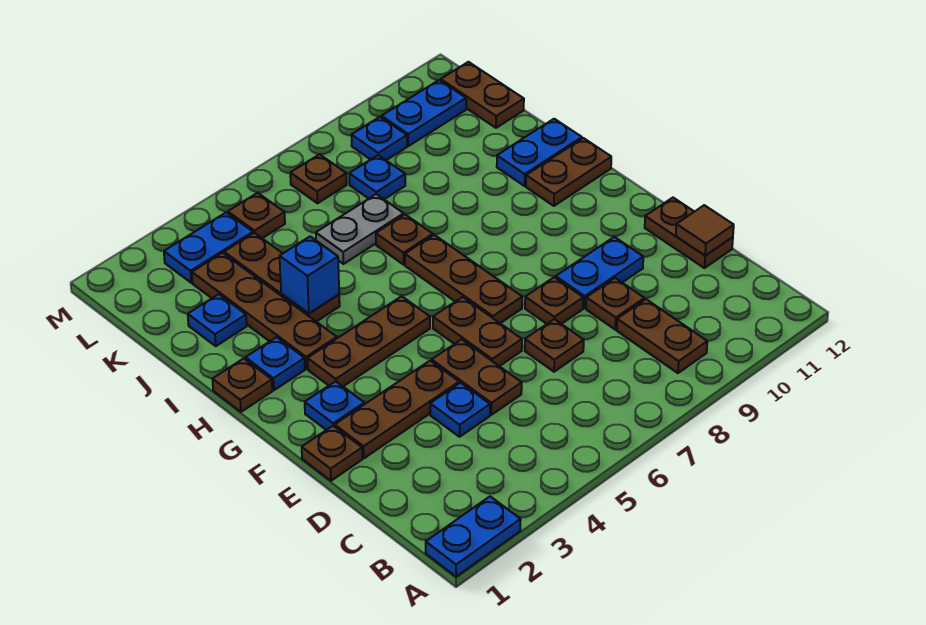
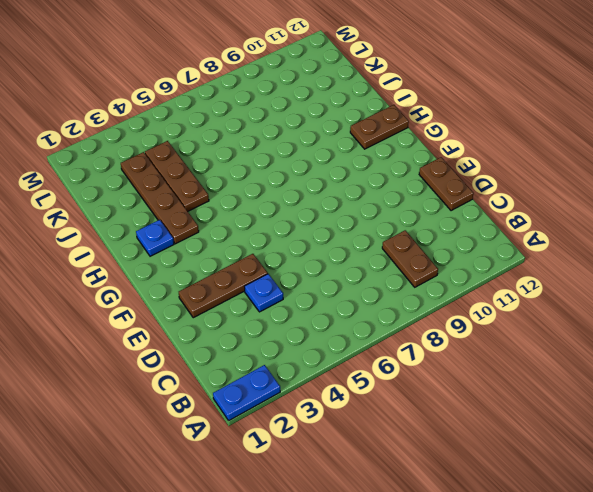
none -> brown plate D5:E5 level 1
none -> brown plate D7 level 1
none -> brown plate D9 level 1
none -> brown plate E1 level 1

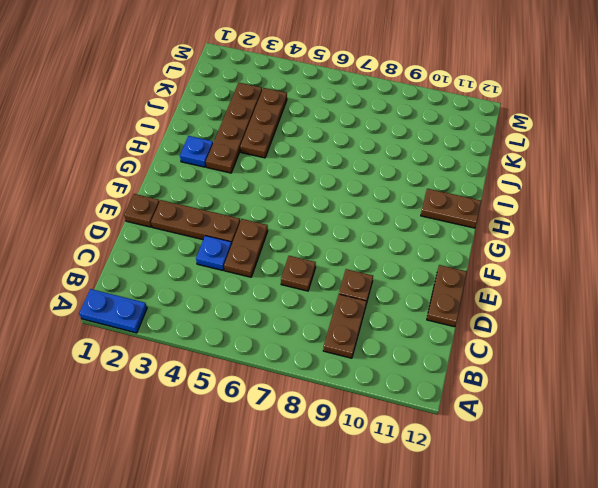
none -> brown plate E6:F6 level 1
none -> brown plate E8 level 1
none -> blue plate E9:E10 level 1
none -> blue plate F2 level 1

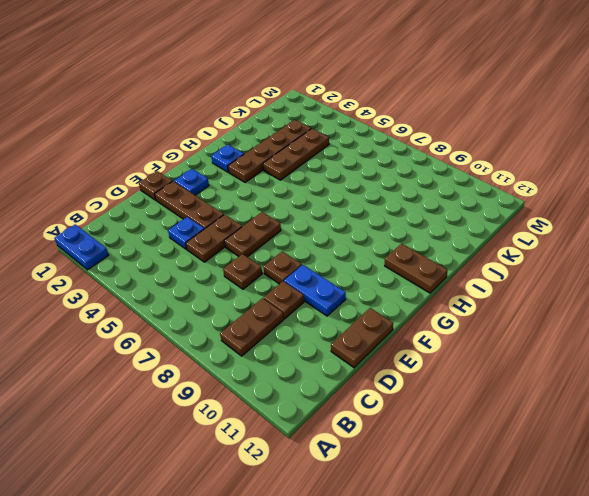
none -> brown plate F7:H7 level 1
none -> brown plate G3:G5 level 1
none -> brown plate H1 level 1
none -> brown plate I7 level 1

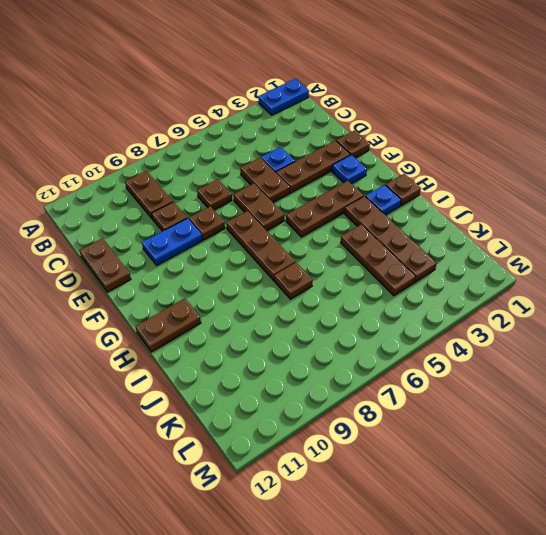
none -> blue plate I11:I12 level 1
none -> blue plate J2 level 1
none -> grey plate J6:J7 level 1
none -> blue plate K8 level 1

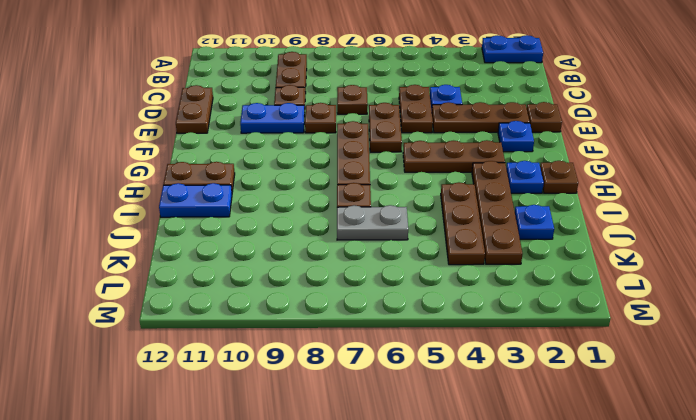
none -> blue plate K8 level 1
none -> brown plate K12:L12 level 1
none -> blue plate L3:L4 level 1
none -> brown plate L5 level 1

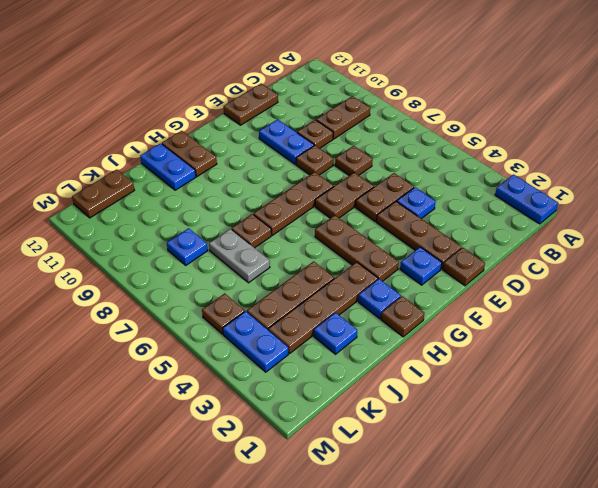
none -> brown plate L7 level 1
none -> blue plate L9 level 1
none -> blue plate L10:L11 level 1
none -> brown tile D12 level 2

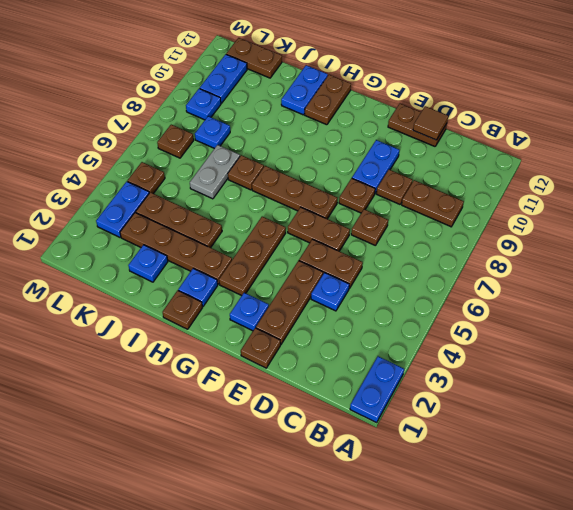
none -> blue brick I4 level 2

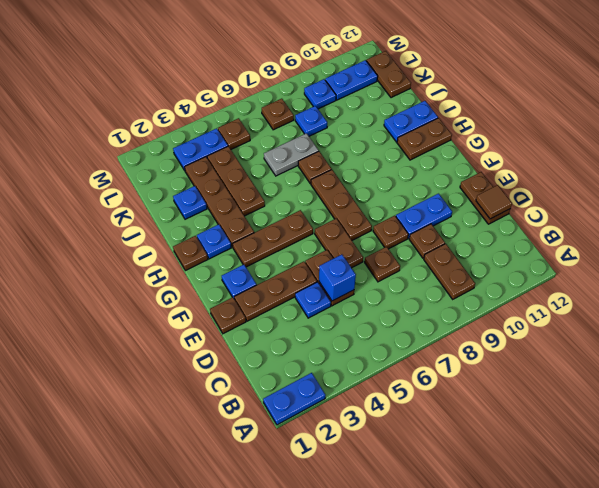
blue brick D5 level 2 -> blue brick I4 level 2

